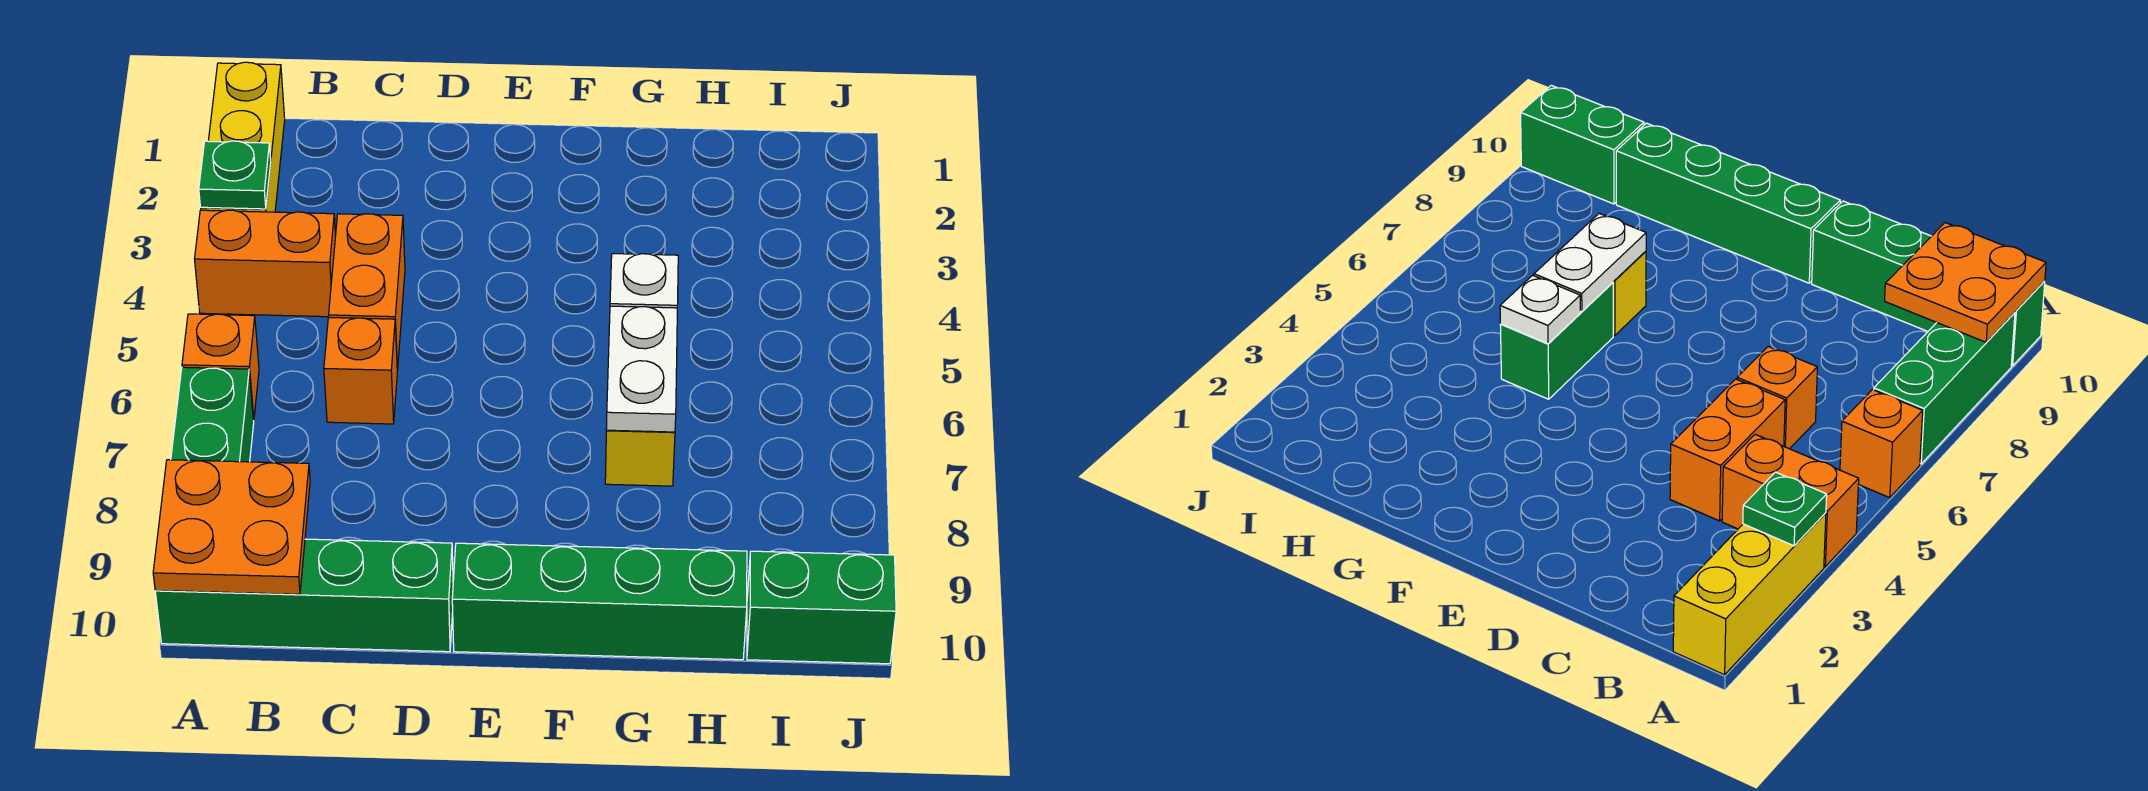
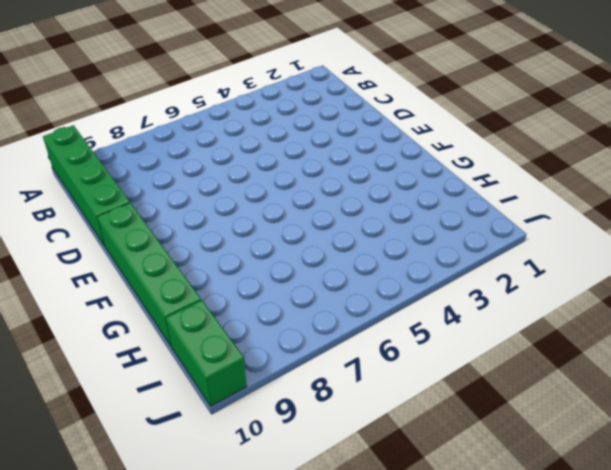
none -> yellow brick A1:A3 level 1
none -> orange brick A4:B4 level 1
none -> orange brick A6 level 1

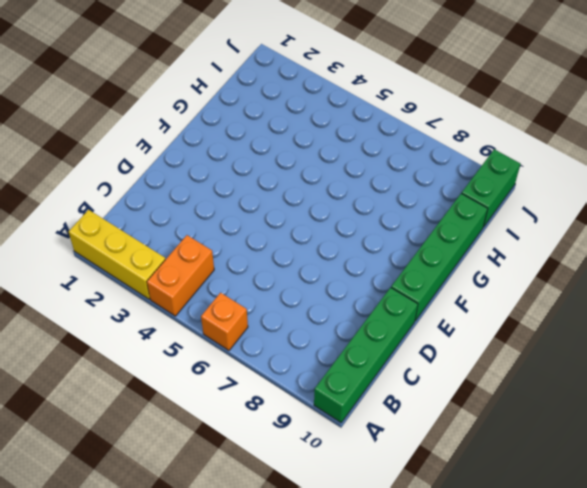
none -> green brick A7:A9 level 1
none -> orange brick C4:C5 level 1
none -> orange brick C6 level 1

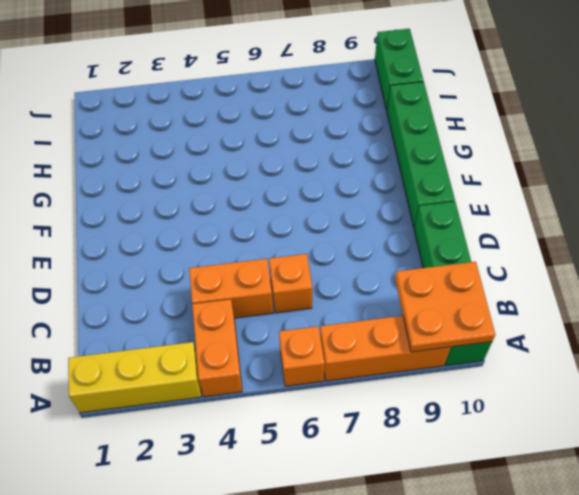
orange brick A7:A9 level 1 -> green brick A7:A9 level 1
none -> green brick G5:G6 level 1
none -> yellow brick G7 level 1
none -> green plate A3 level 2

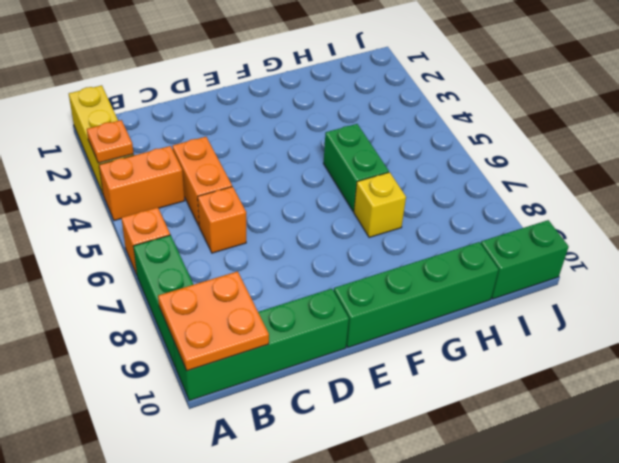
orange plate A3 level 2 -> green plate A3 level 2
none -> white plate G5 level 2
none -> white plate G6:G7 level 2

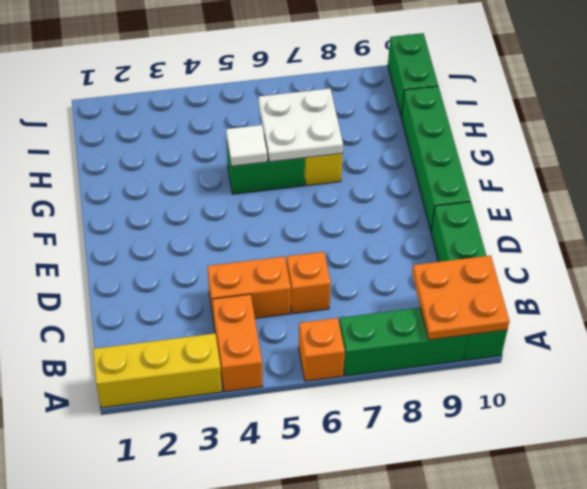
white tile G5 level 2 -> white plate G5 level 2
white plate G6:H7 level 2 -> white plate G6:G7 level 2
none -> green plate A3 level 2

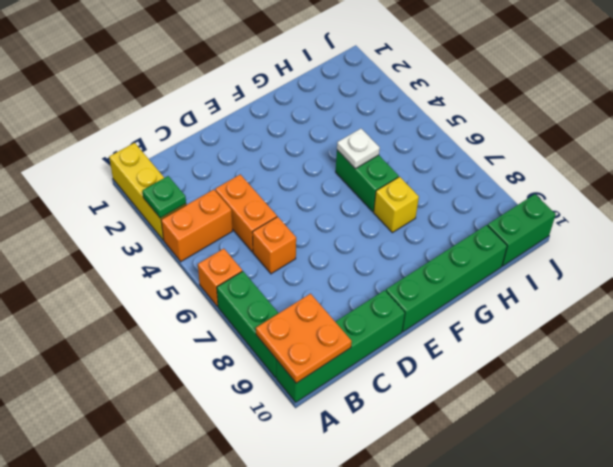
none -> white plate G6:G7 level 2

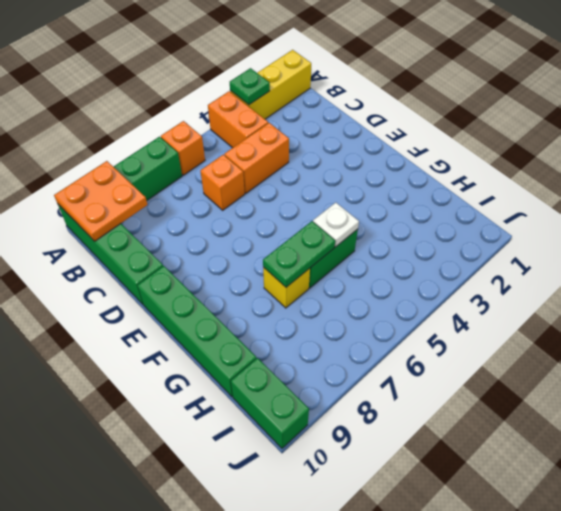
green plate G6:G7 level 2 -> white plate G6:G7 level 2

